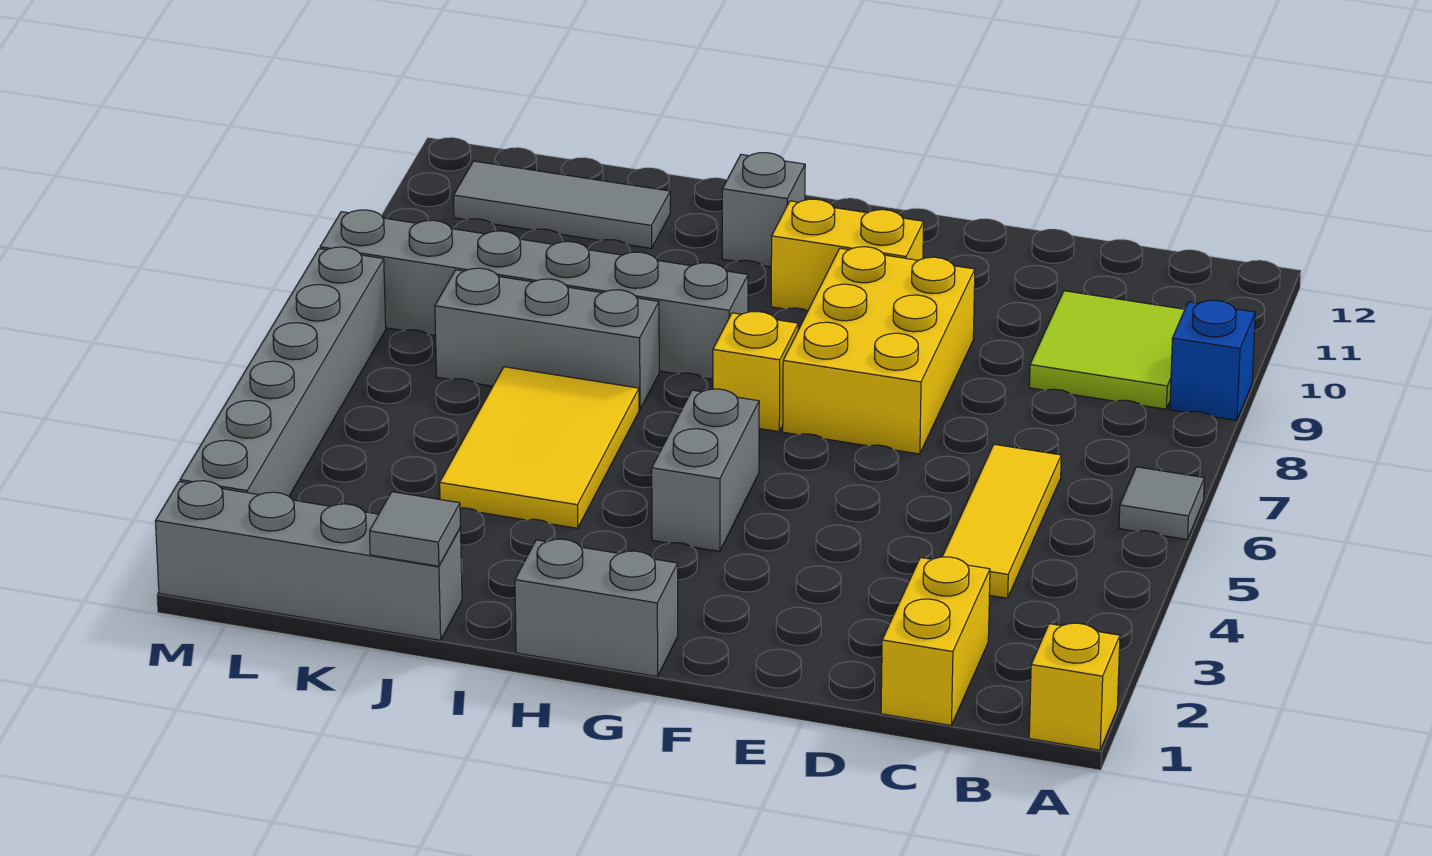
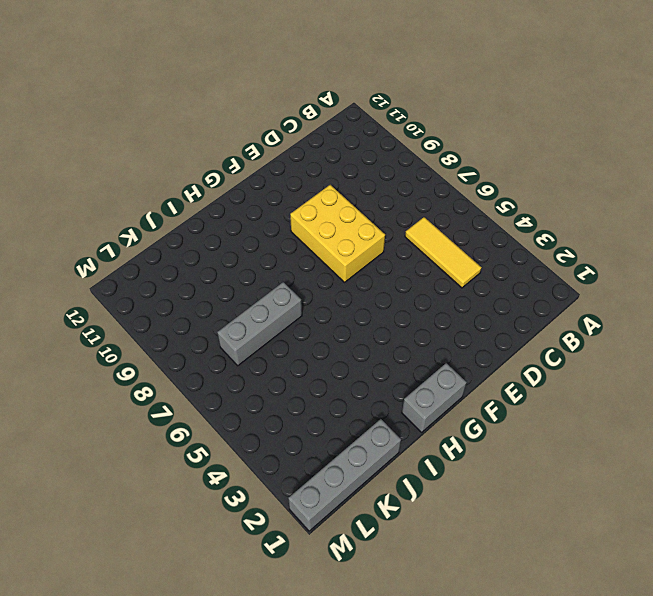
none -> yellow brick A1 level 1
none -> grey tile A6 level 1
none -> blue brick A9 level 1

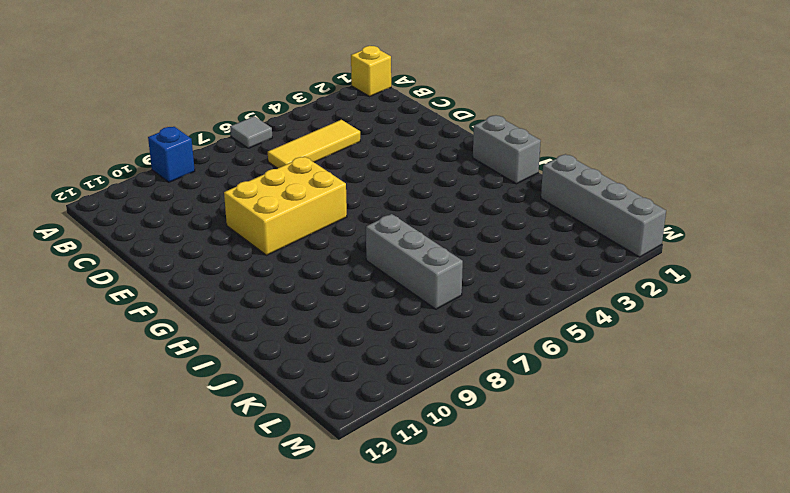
none -> lime tile B9:C10 level 1
none -> yellow brick C1:C2 level 1
none -> yellow brick F10:G10 level 1

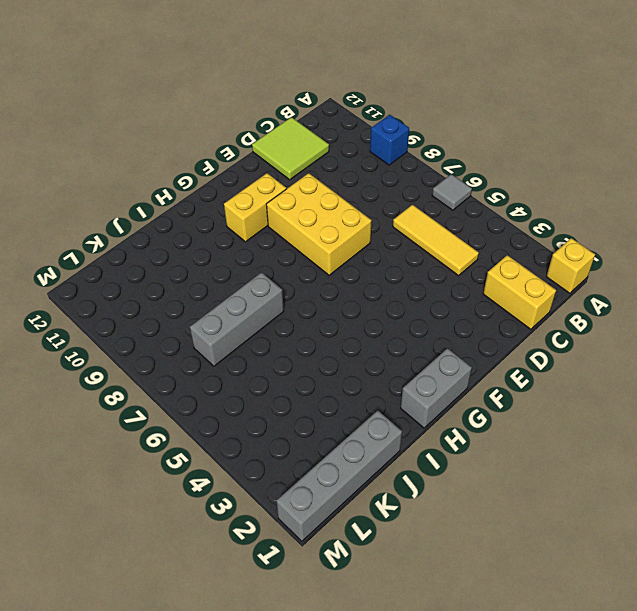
lime tile C11:D12 level 1 -> lime tile B9:C10 level 1
none -> grey brick G4:G5 level 1
none -> yellow brick G7 level 1
none -> grey brick H8:M8 level 1

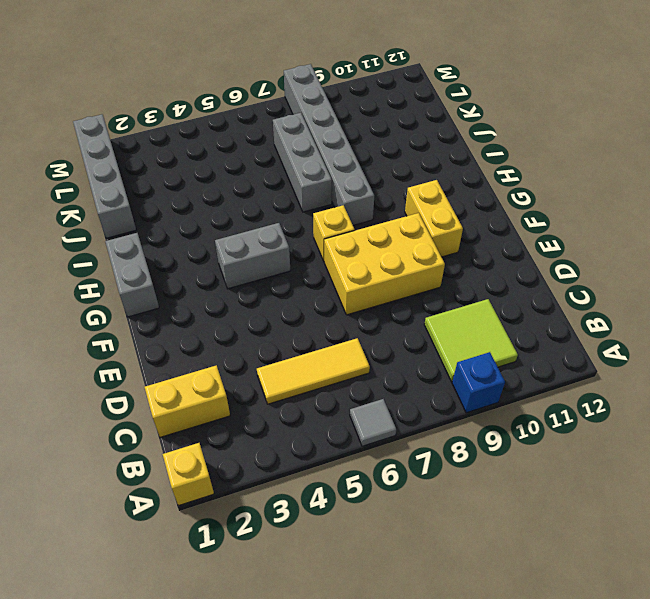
none -> grey brick H11 level 1
none -> yellow tile I4:J6 level 1
none -> grey tile J11:L11 level 1

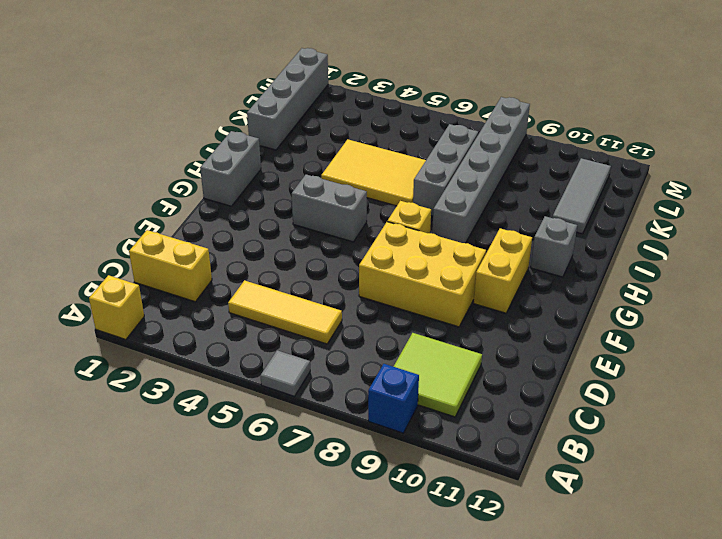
none -> grey brick M2:M7 level 1
none -> grey tile J1 level 2

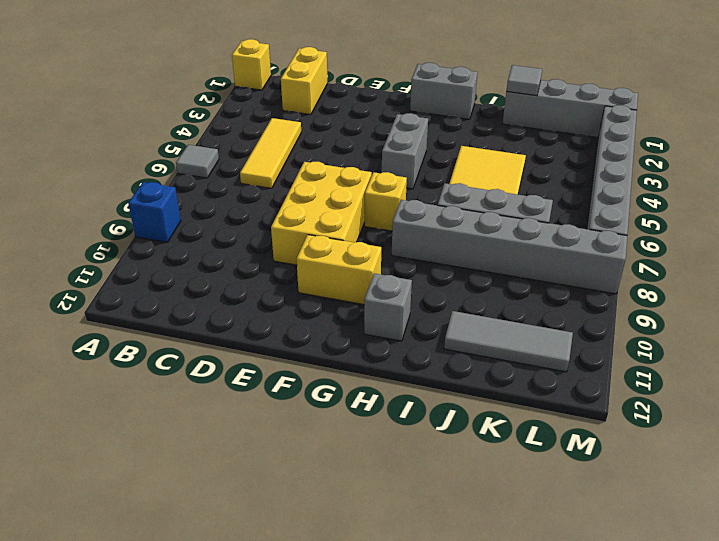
none -> lime tile B9:C10 level 1

